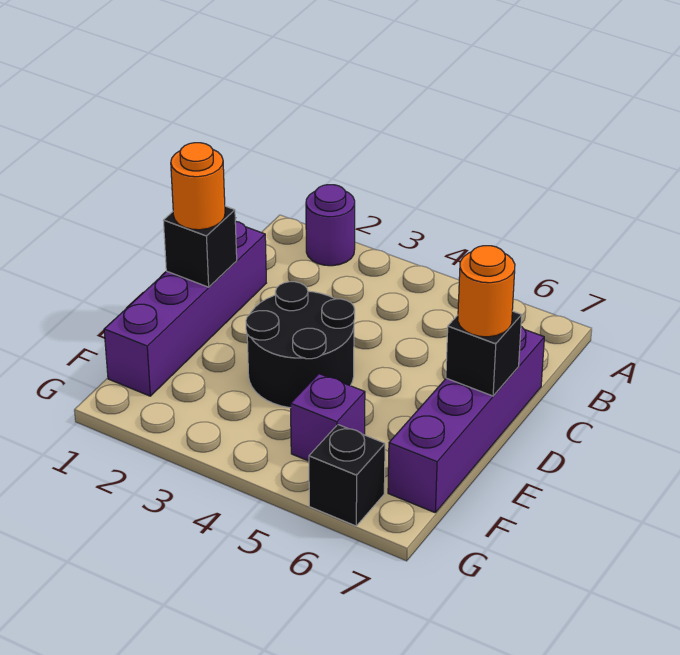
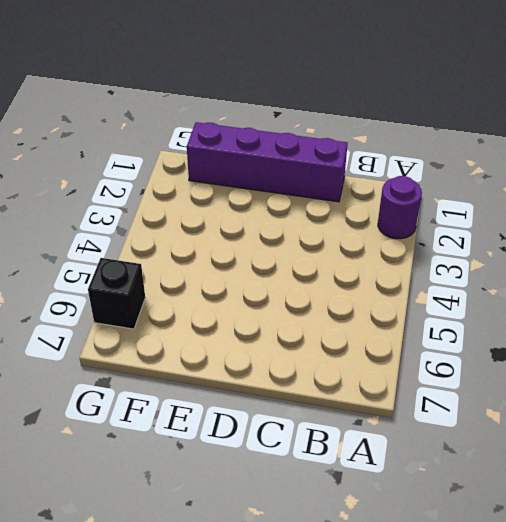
none -> purple brick C7:F7 level 1
none -> black round brick D3:E4 level 1

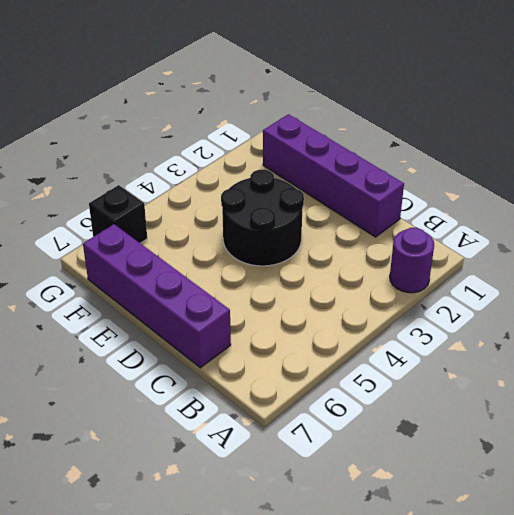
none -> purple brick F5 level 1
none -> black brick D1 level 2

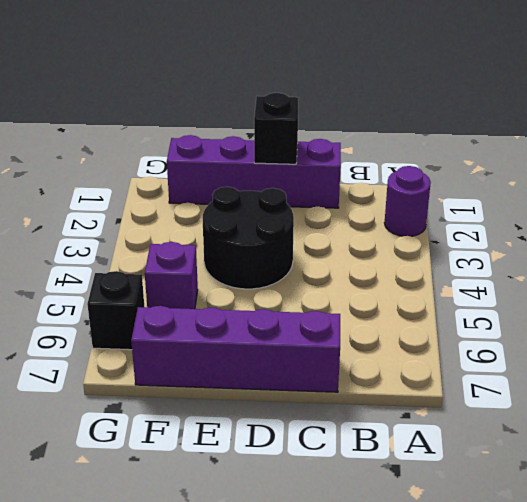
none -> black brick D7 level 2
none -> orange round brick D1 level 3

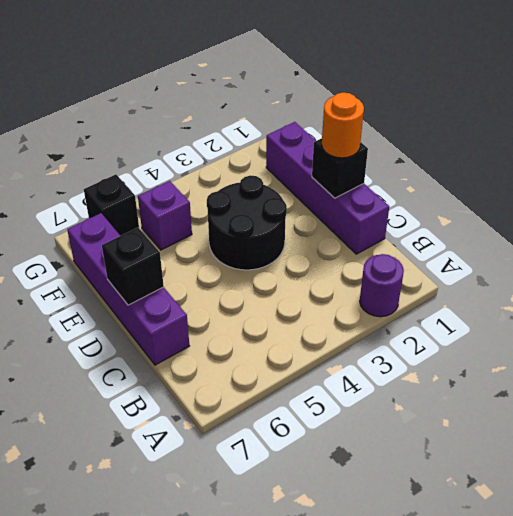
none -> orange round brick D7 level 3

